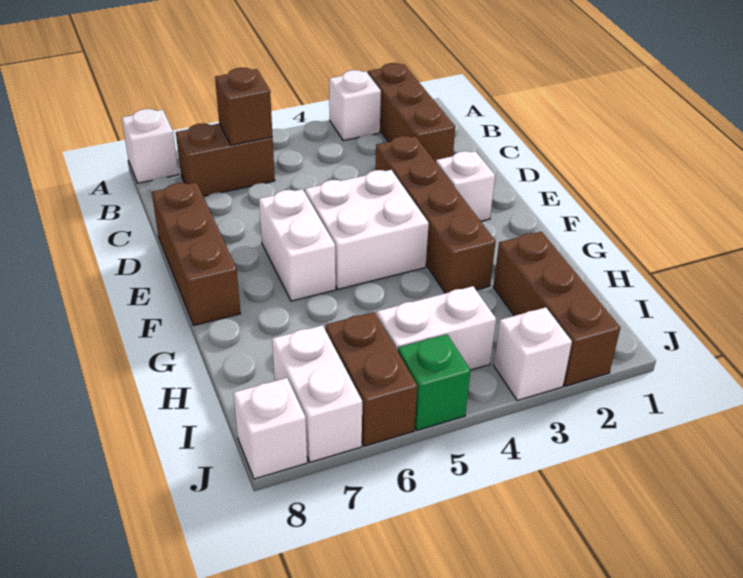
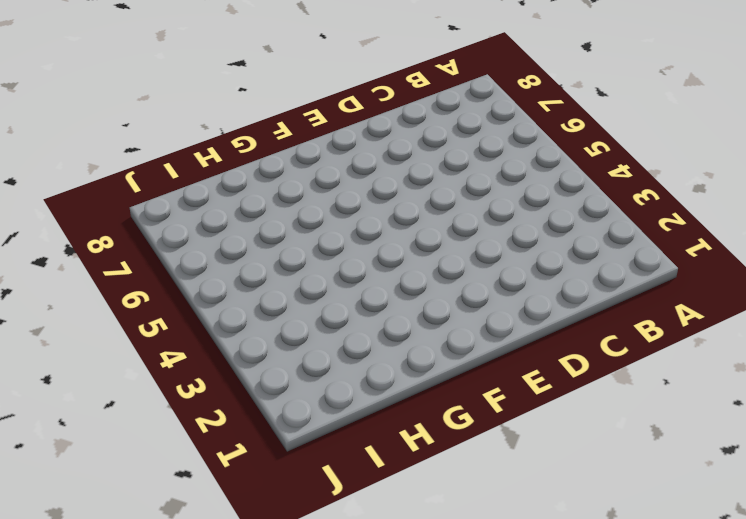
none -> brown brick A2:C2 level 1
none -> white brick A3 level 1
none -> white brick A8 level 1

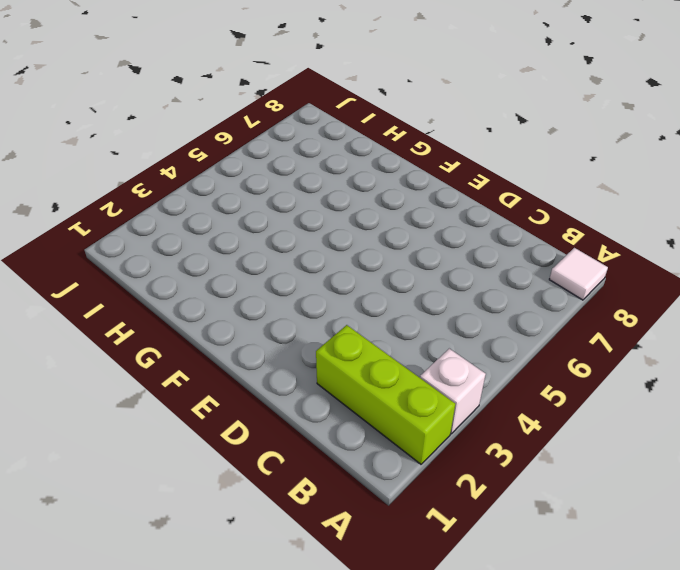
lime brick A2:C2 level 1 -> brown brick A2:C2 level 1
white tile A8 level 1 -> white brick A8 level 1
none -> brown brick B6:B7 level 1
none -> brown brick D3:G3 level 1
none -> brown brick D8:F8 level 1

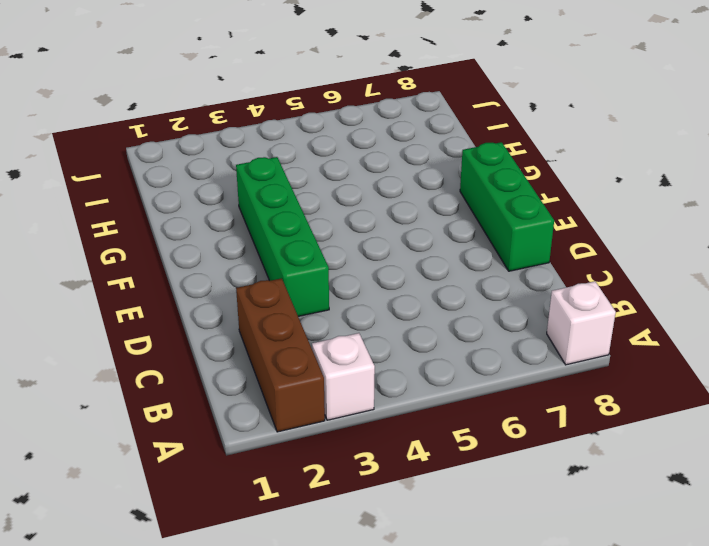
green brick D3:G3 level 1 -> brown brick D3:G3 level 1
green brick D8:F8 level 1 -> brown brick D8:F8 level 1
none -> brown brick B6:B7 level 1
none -> white brick E2 level 1
none -> white brick E4:F5 level 1

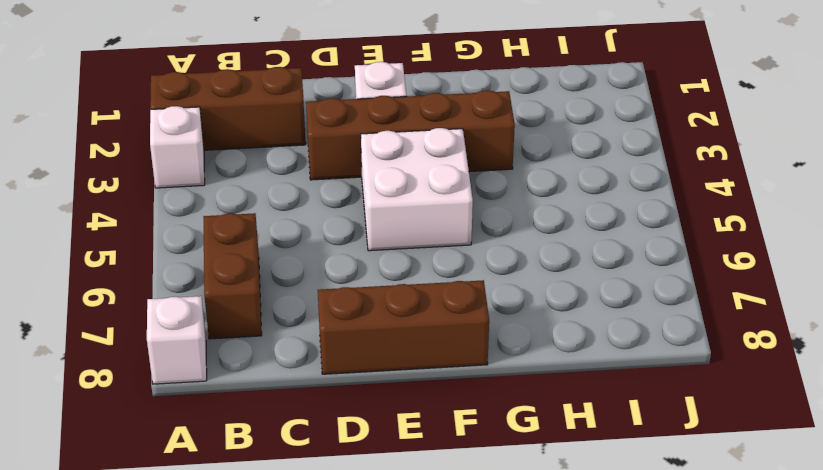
none -> white brick E6:F6 level 1
none -> brown brick H2:J2 level 1
none -> white brick I4:I5 level 1

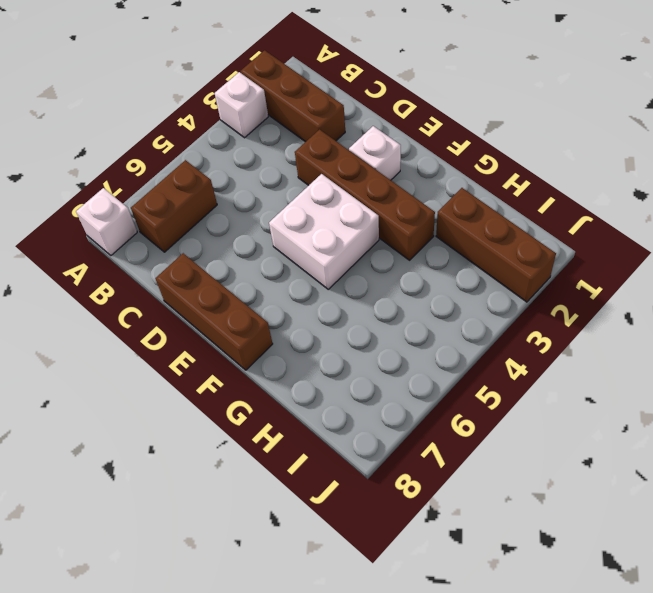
none -> white brick E6:F6 level 1
none -> white brick I4:I5 level 1
none -> brown brick I6:J6 level 1

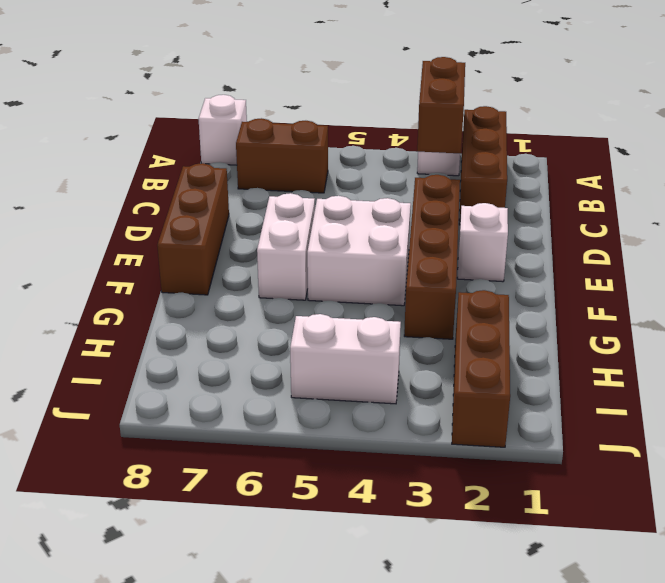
brown brick A3:B3 level 2 -> brown brick I6:J6 level 1
none -> white brick I7:J7 level 1
none -> white brick J3 level 1
none -> green brick J5 level 1

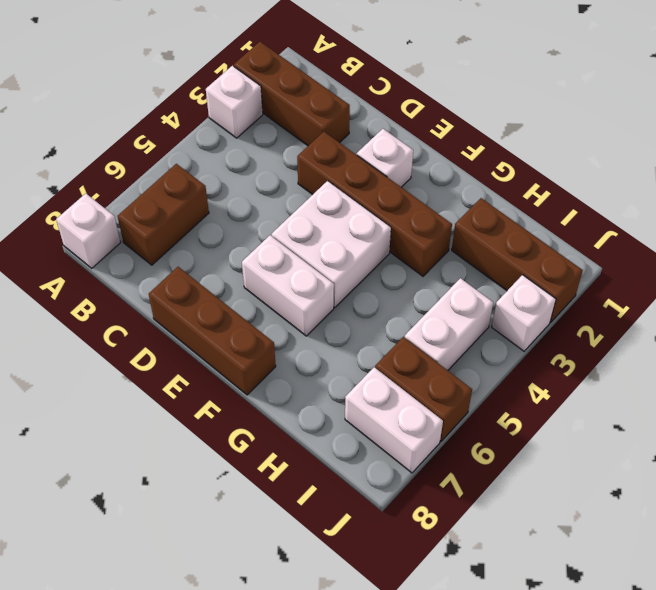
none -> green brick J5 level 1
none -> white brick J8 level 1
none -> brown brick B6 level 2

